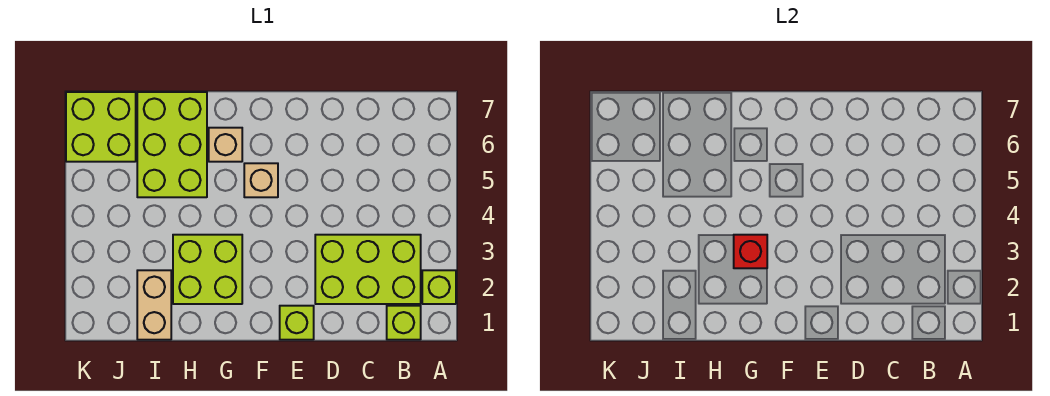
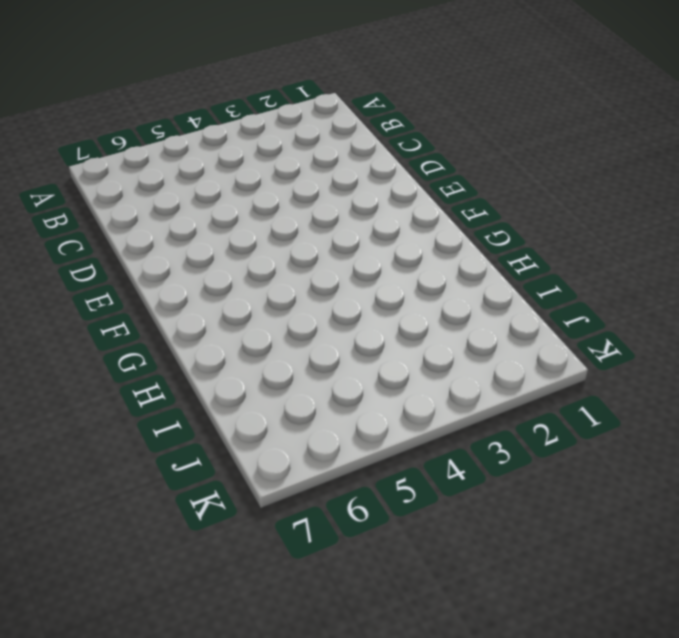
none -> lime brick A2 level 1
none -> lime brick B1 level 1

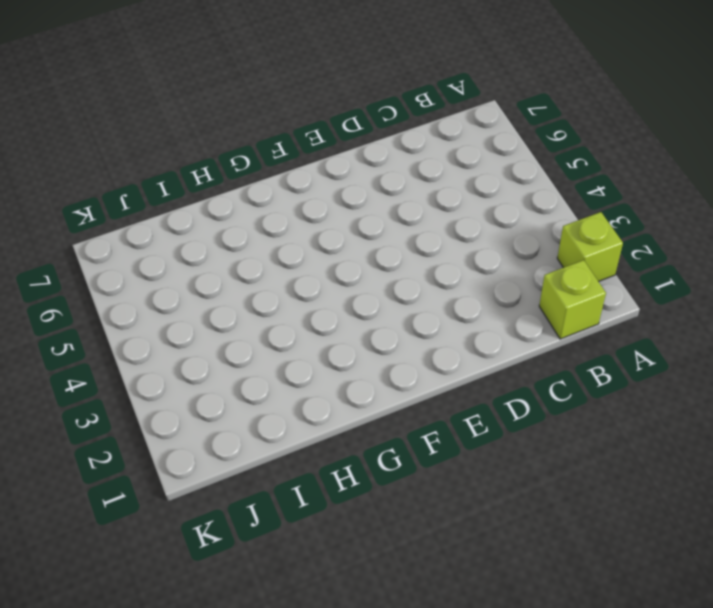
none -> lime brick B2:D3 level 1
none -> lime brick E1 level 1

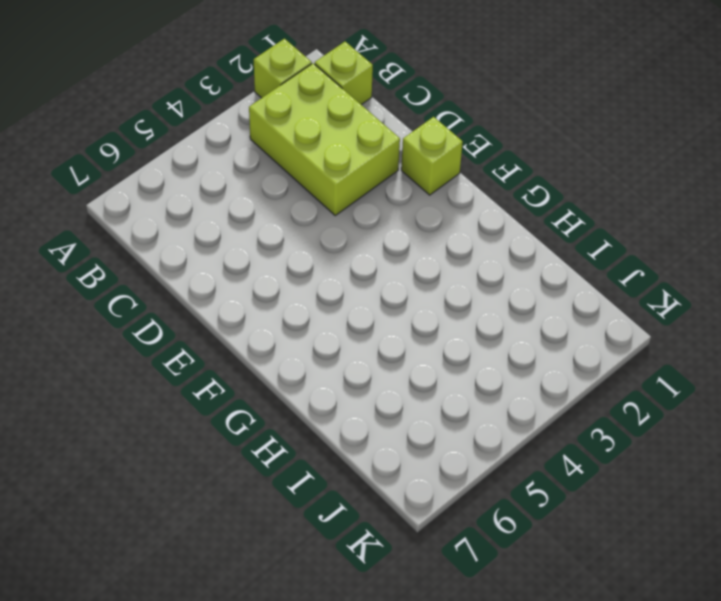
none -> tan brick F5 level 1
none -> lime brick G2:H3 level 1

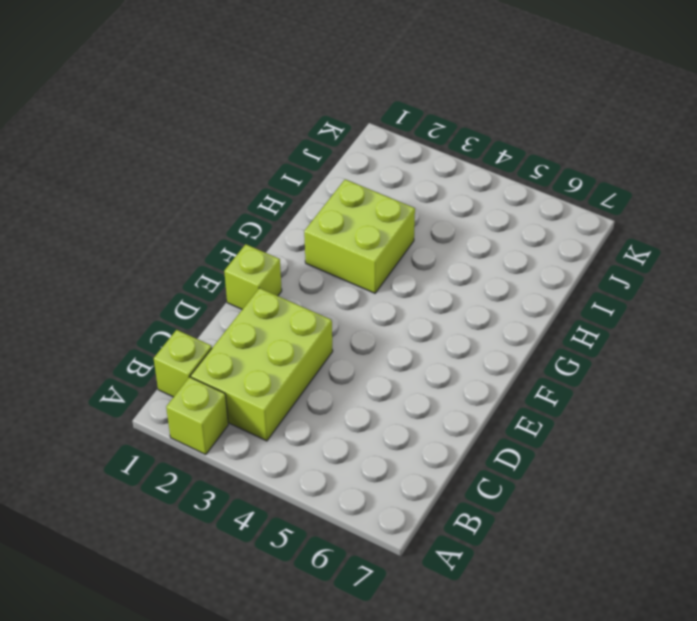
none -> tan brick F5 level 1
none -> tan brick G6 level 1

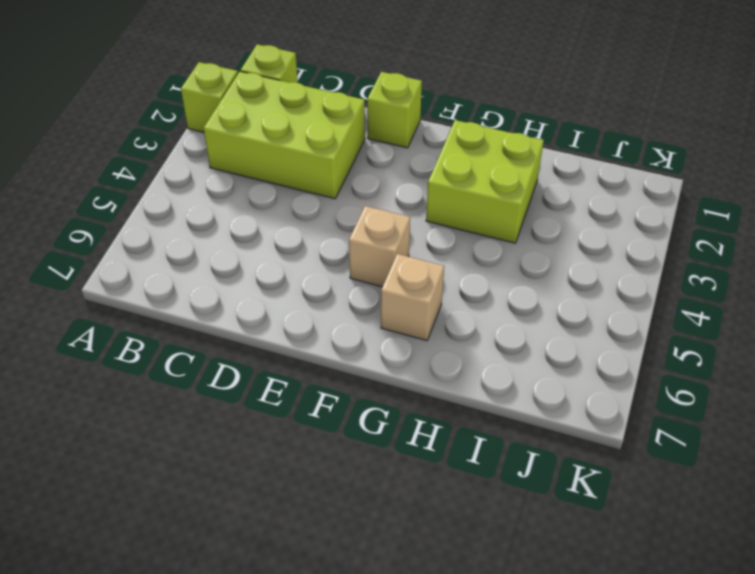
none -> lime brick H5:I7 level 1
none -> tan brick I1:I2 level 1

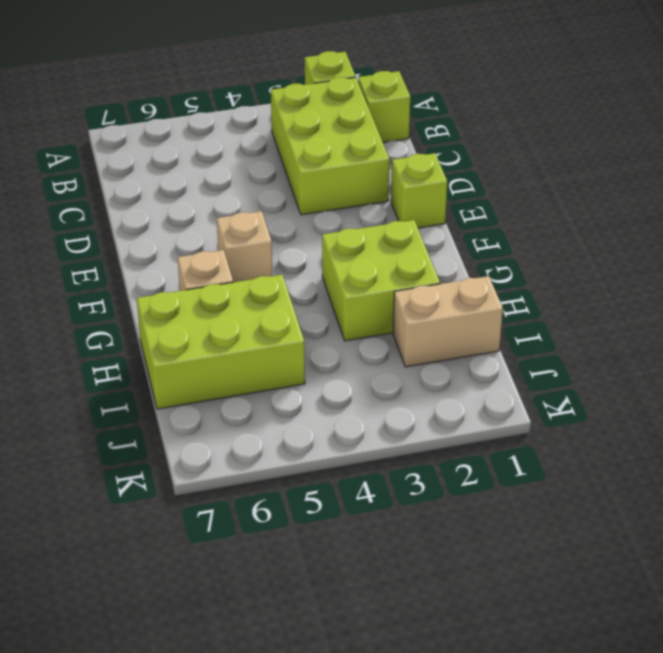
none -> lime brick J6:K7 level 1
none -> red brick G3 level 2

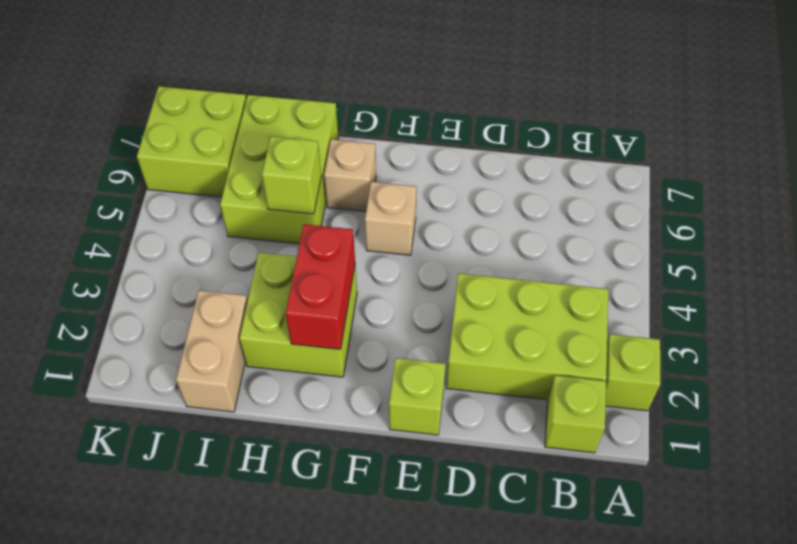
red brick G2:G3 level 2 -> red brick G3 level 2
lime brick H5 level 2 -> none

